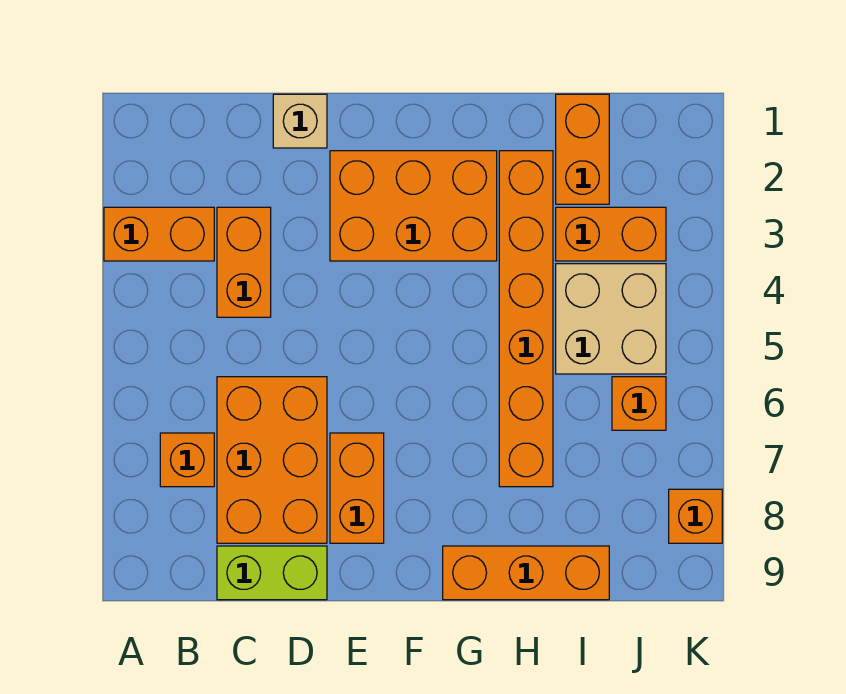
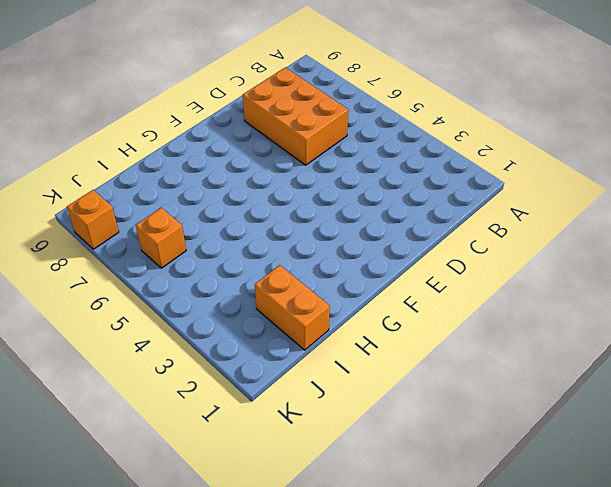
none -> orange brick A3:B3 level 1
none -> orange brick B7 level 1
none -> orange brick C3:C4 level 1

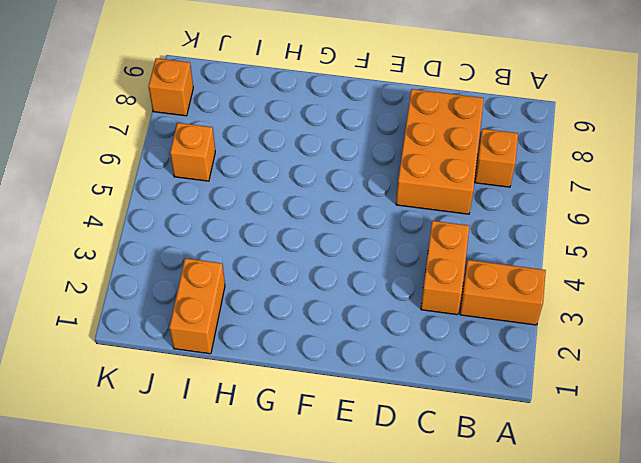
none -> lime brick C9:D9 level 1
none -> tan brick D1 level 1
none -> orange brick E2:G3 level 1

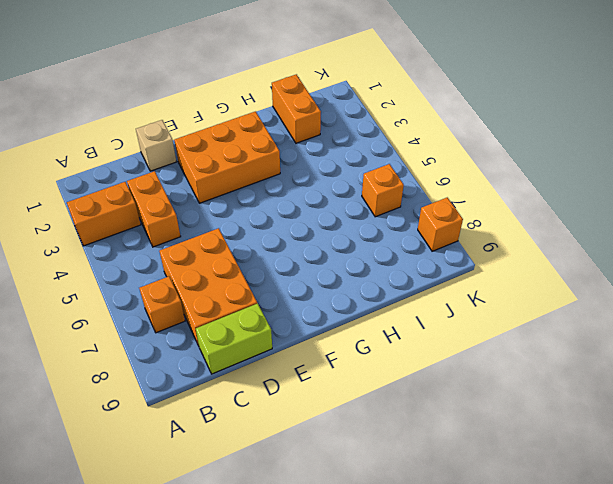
none -> orange brick E7:E8 level 1
none -> orange brick G9:I9 level 1
none -> orange brick H2:H7 level 1

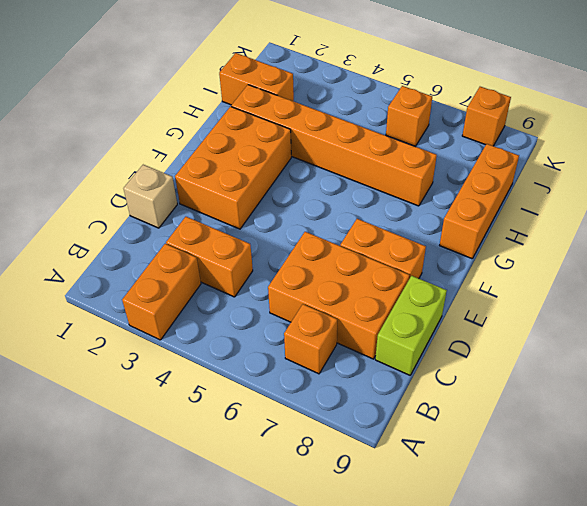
none -> orange brick I3:J3 level 1
none -> tan brick I4:J5 level 1

